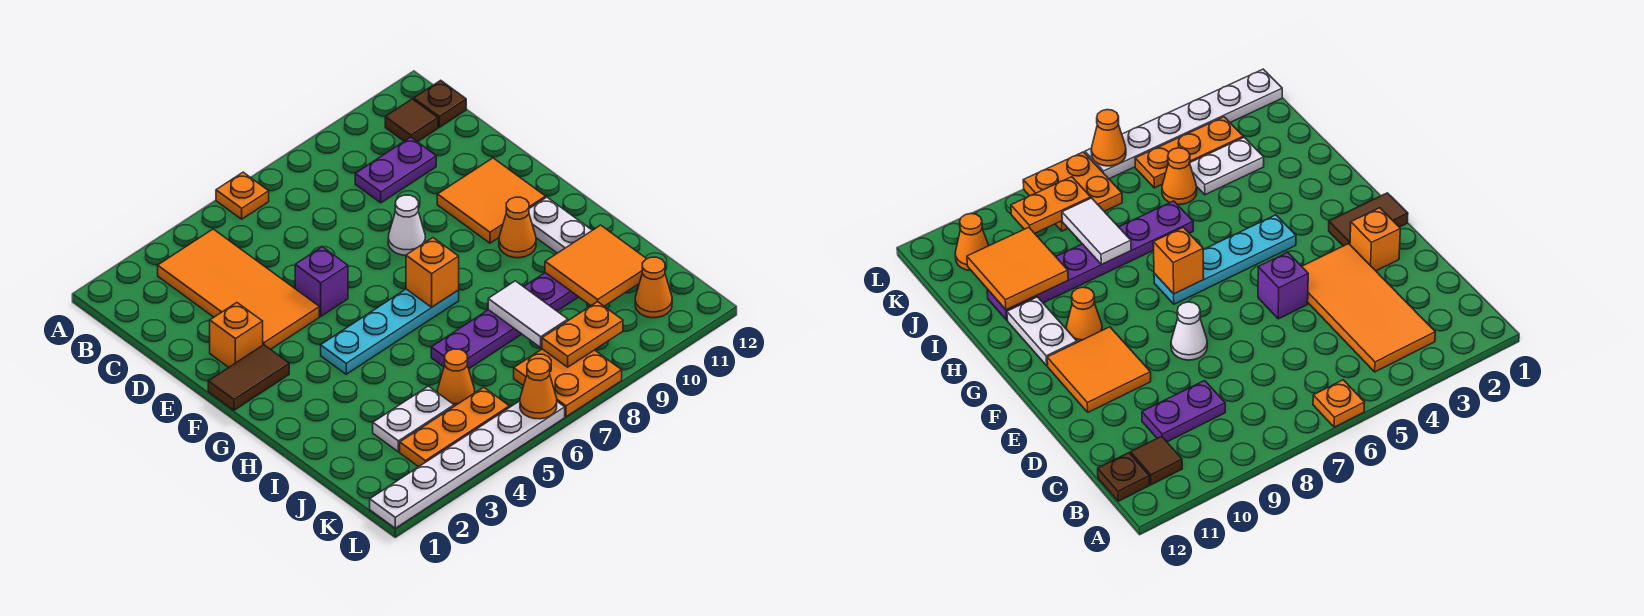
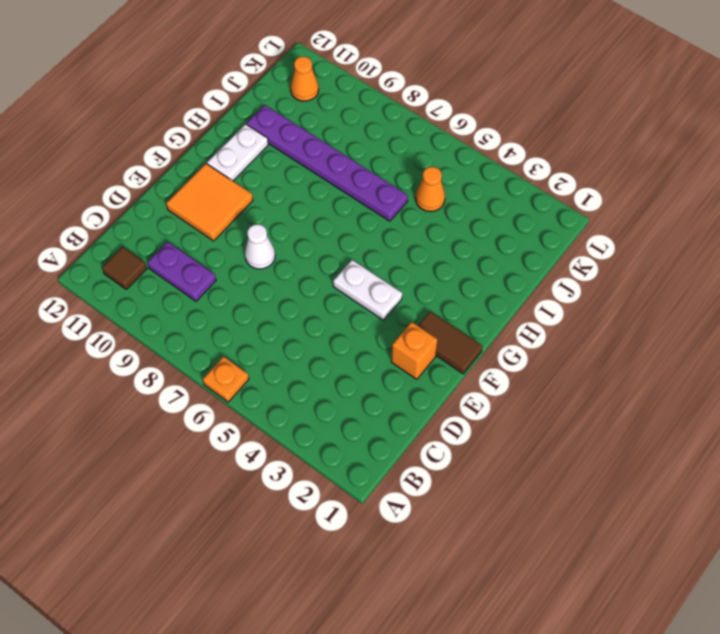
white plate F4:F5 level 1 -> white plate J3:J4 level 1
none -> orange tile B3:E4 level 1
none -> brown plate B12 level 1
none -> purple brick E5 level 1

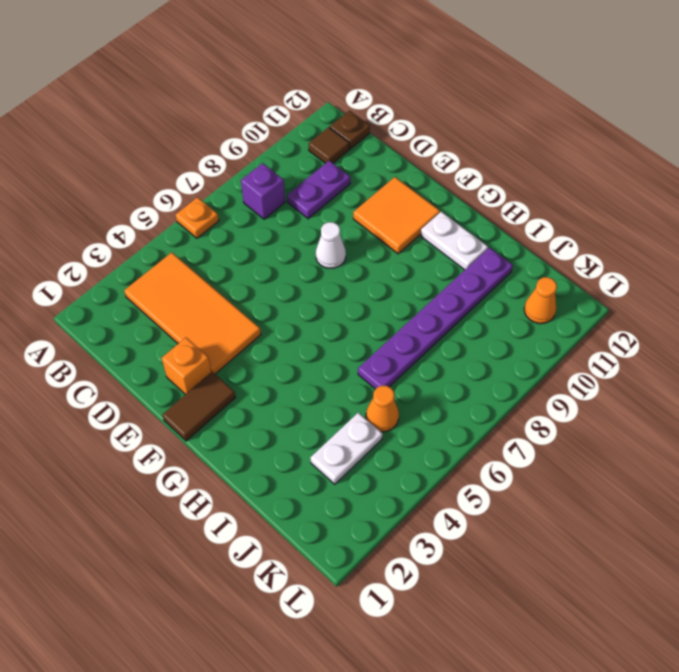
purple brick B8 level 1 -> purple brick E5 level 1
none -> cyan plate G4:G7 level 1
none -> orange cone G10 level 1
none -> orange plate K3:K5 level 1

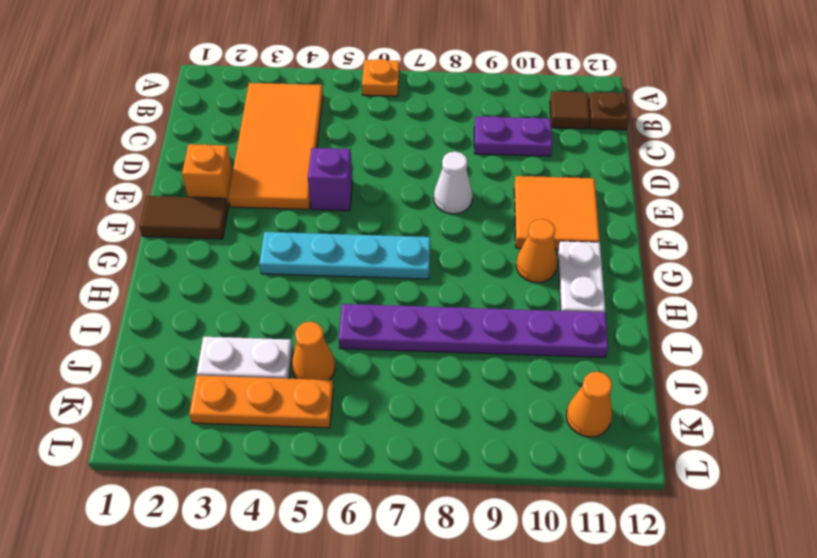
none -> orange plate K7:L8 level 1
none -> white plate L1:L6 level 1
none -> orange brick G7 level 2

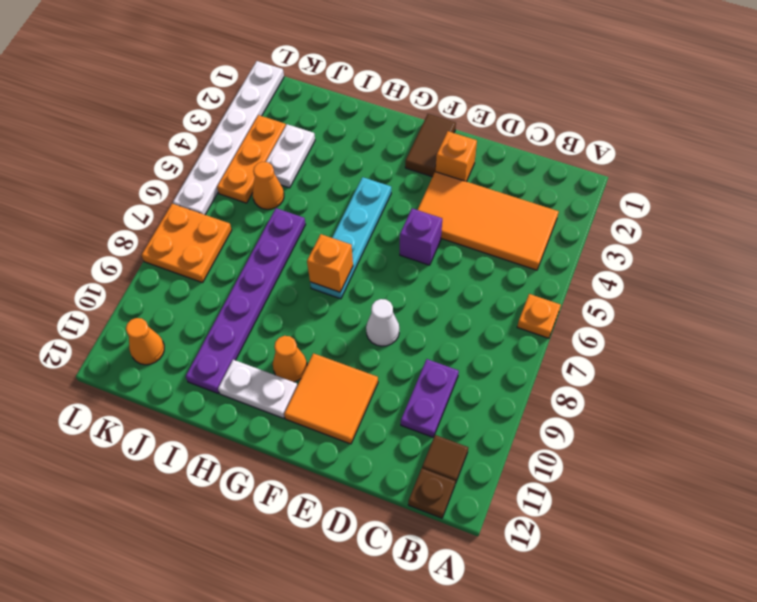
none -> white tile I8:J8 level 2
none -> orange tile I10:J11 level 2
none -> orange plate K8:K9 level 2

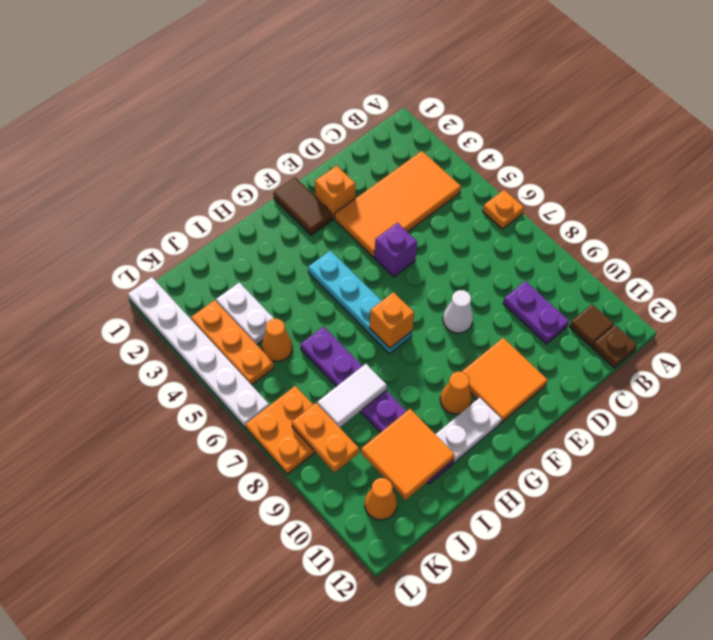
none -> orange cone L6 level 2

